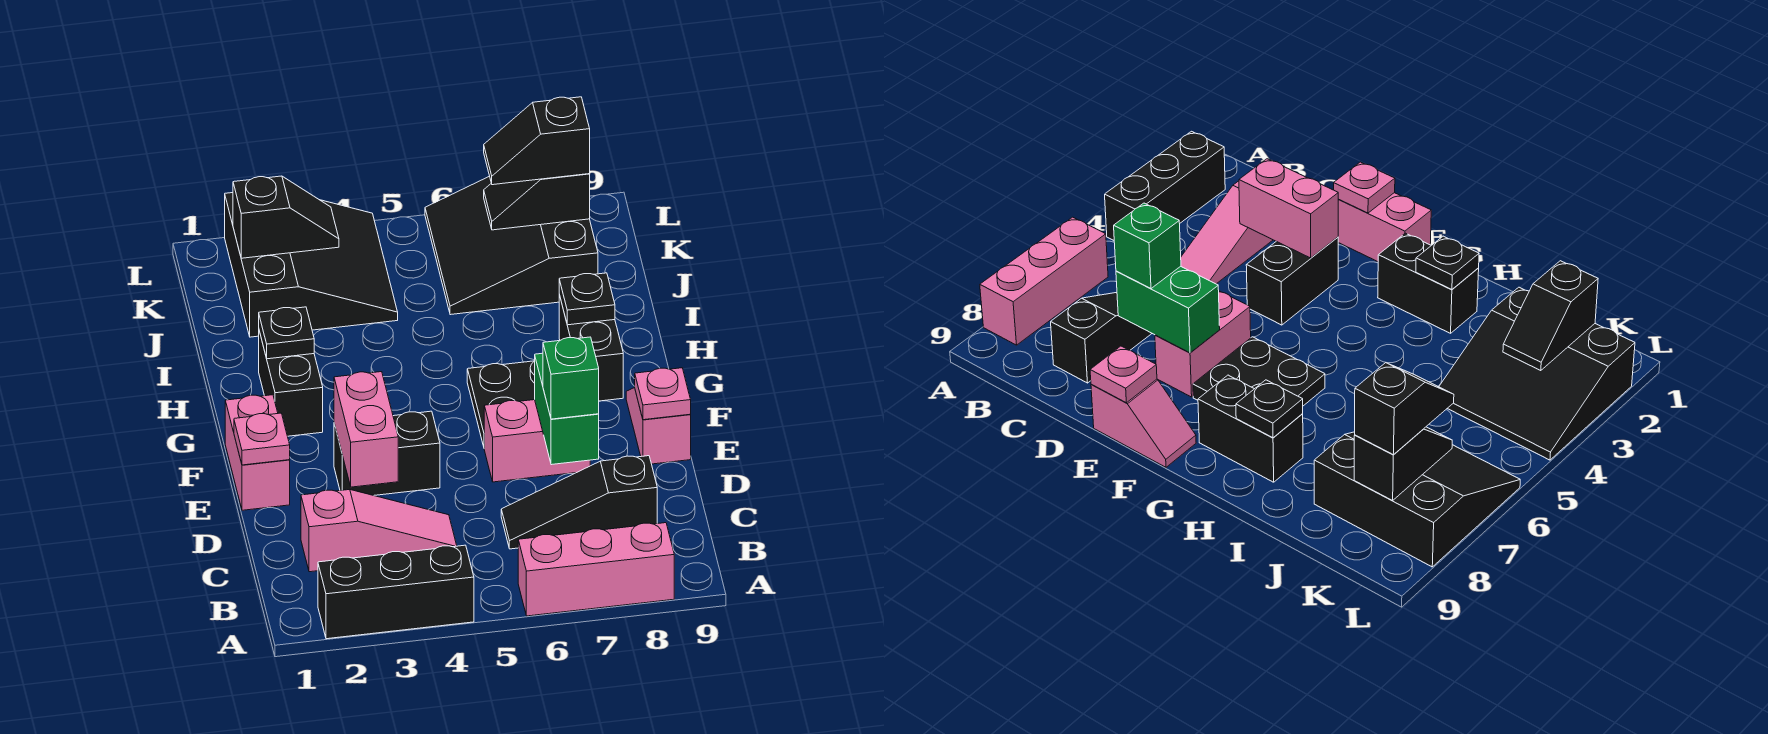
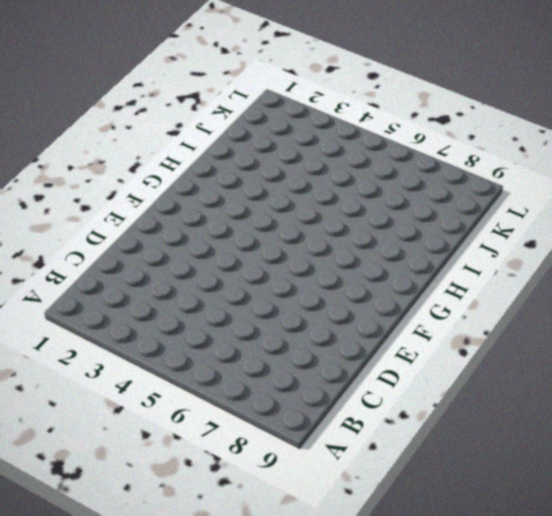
none -> black brick A2:A4 level 1
none -> pink brick A6:A8 level 1
none -> pink slope C2:C4 level 1 top 2

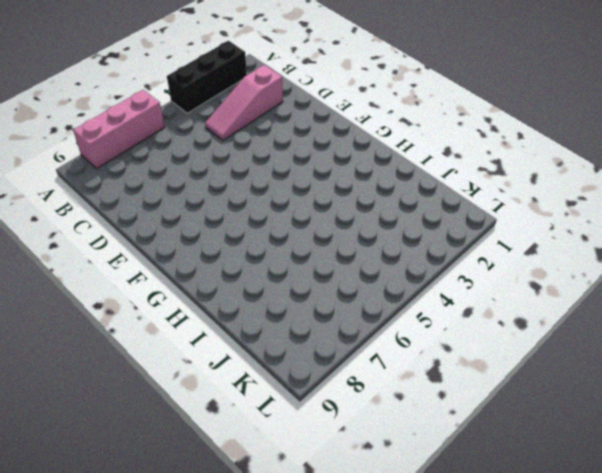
none -> black slope C6:C8 level 1 top 8
none -> pink brick E1:F1 level 1
none -> black brick E3:E4 level 1

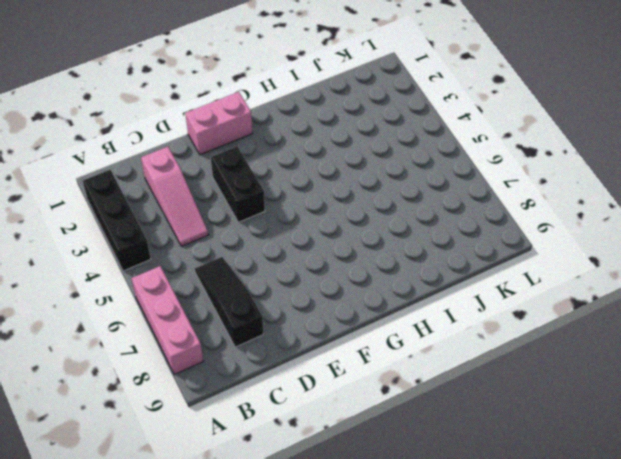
none -> pink brick E6:E7 level 1
none -> pink slope E9:F9 level 1 top E
none -> black plate F6:G7 level 1

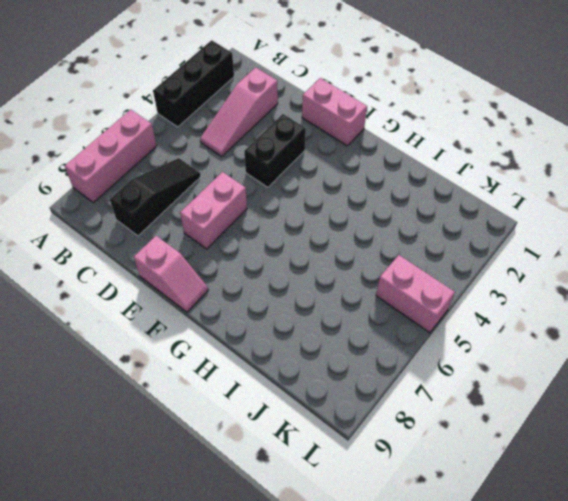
pink brick K5:L5 level 1 -> pink brick D3:E3 level 2
none -> black plate F6:G7 level 1
none -> black brick G2:H2 level 1
none -> black brick G8:H8 level 1

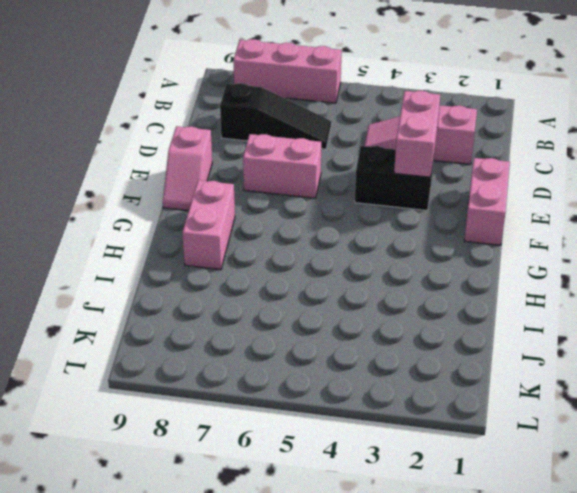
pink brick G8:H8 level 1 -> black brick G8:H8 level 1
none -> black brick A2:A4 level 1
none -> black plate F6:G7 level 1
none -> black brick G2:H2 level 1

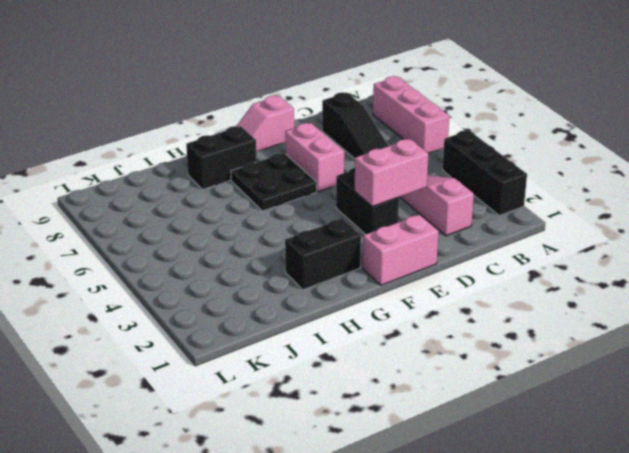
none -> black slope J2:L4 level 1 top 2
none -> black slope J6:L8 level 1 top 8
none -> green brick D7:E7 level 2

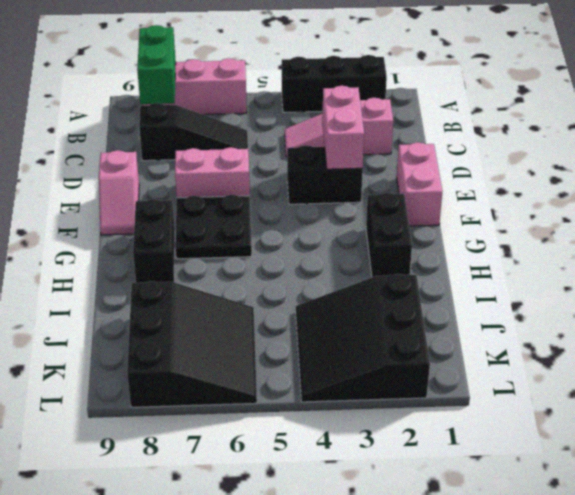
green brick A8:B8 level 2 -> green brick D7:E7 level 2
none -> pink plate E1 level 2
none -> pink plate E9 level 2
none -> black plate H2 level 2

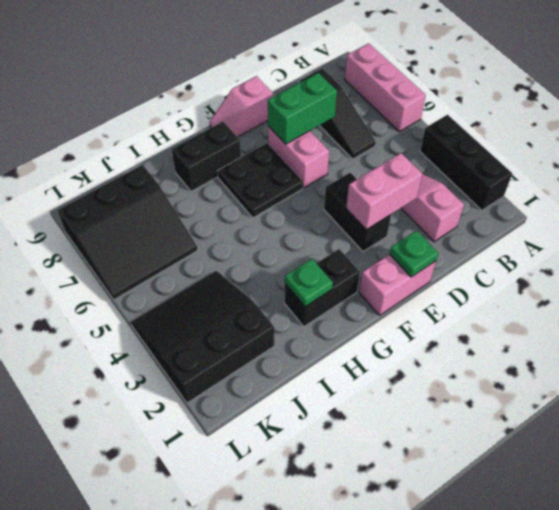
green plate E1 level 2 -> pink plate E1 level 2
green plate H2 level 2 -> black plate H2 level 2
none -> pink plate E9 level 2
none -> black plate H8 level 2
none -> black slope K2:K3 level 2 top 2

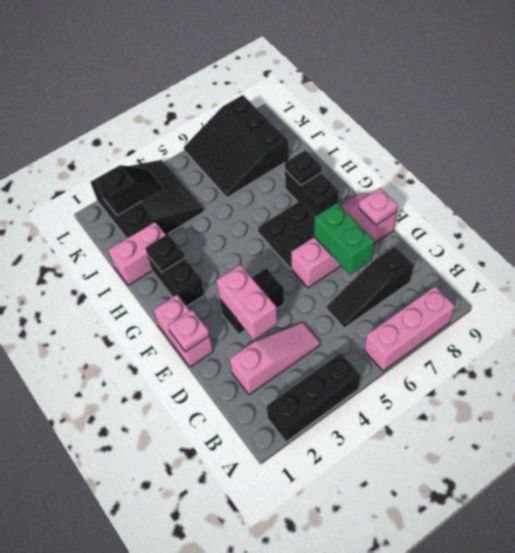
pink brick I1:I2 level 1 -> none
none -> black slope K7:K8 level 2 top 8
none -> green brick D7 level 3
none -> black slope K7:K8 level 3 top 8

